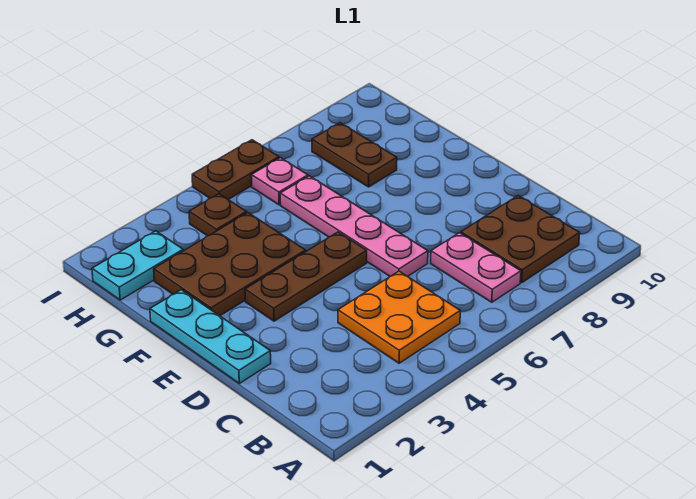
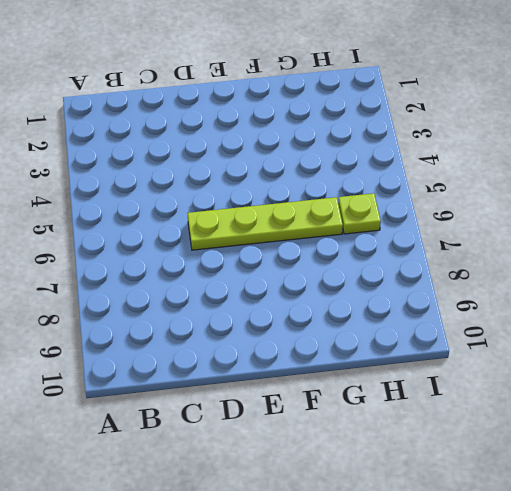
lime plate D6:G6 level 1 -> pink plate D6:G6 level 1
lime plate H6 level 1 -> pink plate H6 level 1
none -> orange plate B4:C5 level 1
none -> pink plate B7:C7 level 1
none -> brown plate B8:C9 level 1

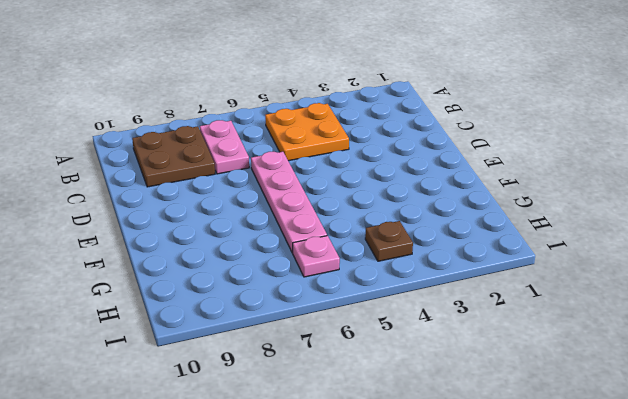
none -> cyan plate D1:F1 level 1
none -> brown plate E3:E5 level 1
none -> brown plate F2:G4 level 1

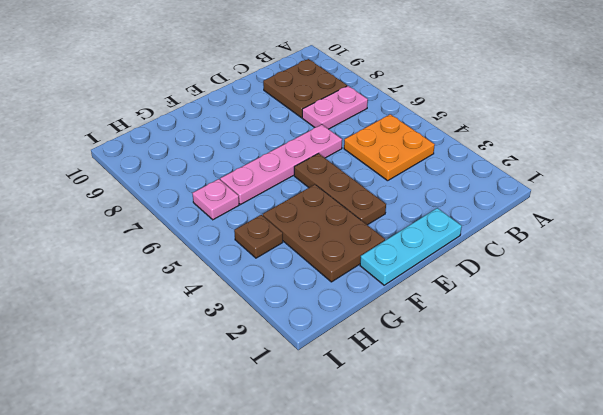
none -> brown plate G8:H8 level 1
none -> cyan plate H1:H2 level 1
none -> brown plate I5:I6 level 1

